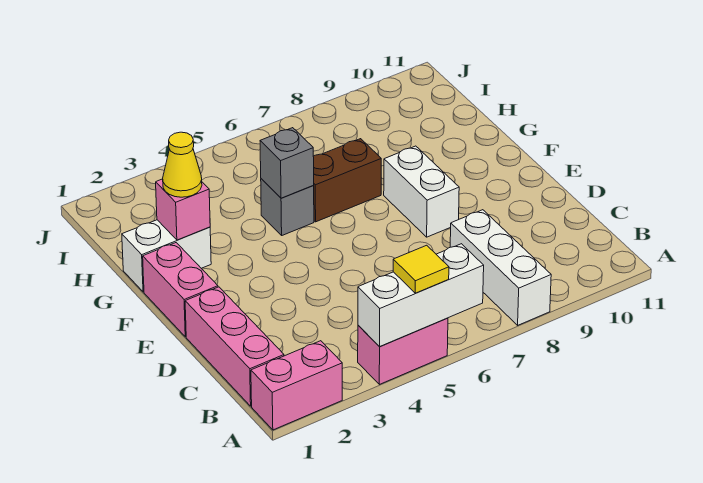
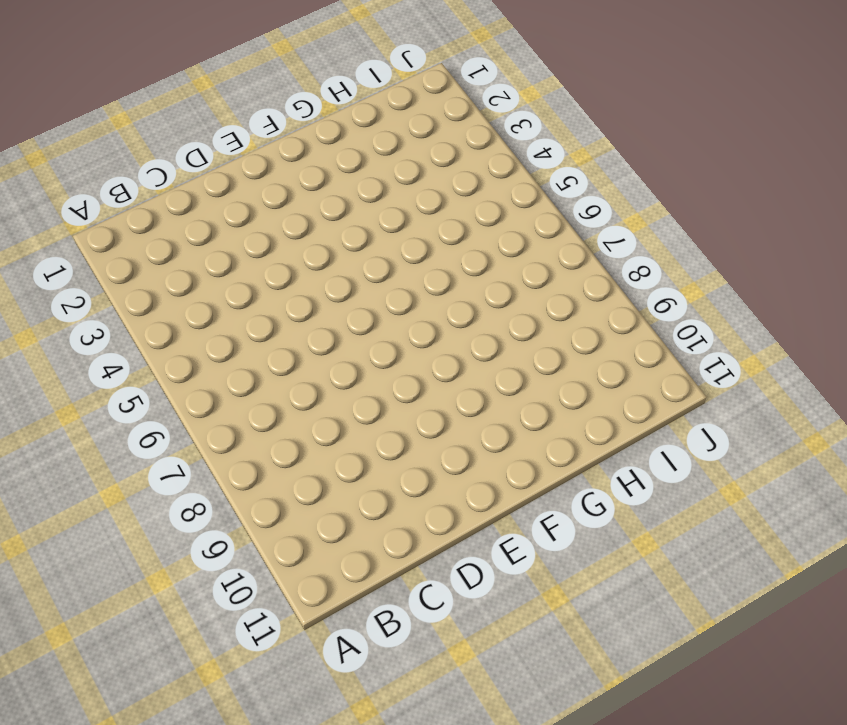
none -> pink brick A1:A2 level 1
none -> pink brick A4:A5 level 1
none -> white brick A8:C8 level 1

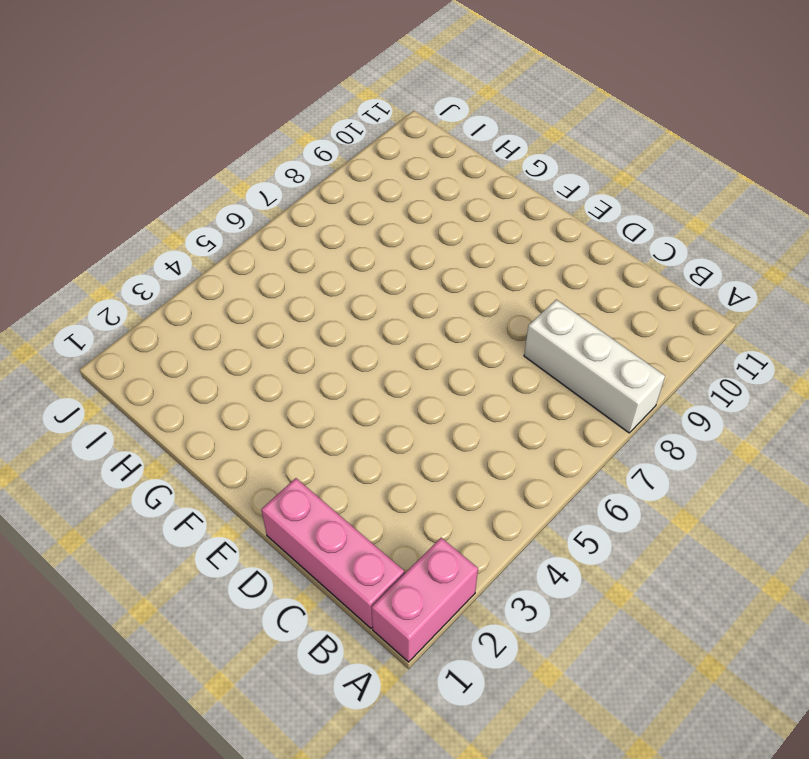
none -> pink brick A4:A5 level 1
none -> pink brick E1:F1 level 1
none -> white brick E8:F8 level 1

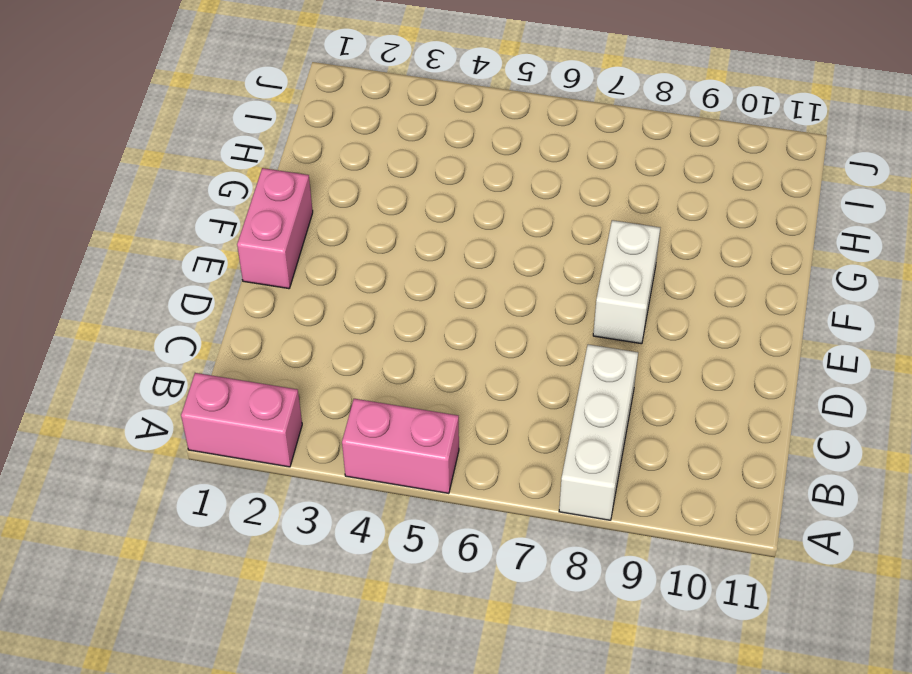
none -> pink brick B1:D1 level 1
none -> white brick G1:G2 level 1
none -> grey brick G5 level 1

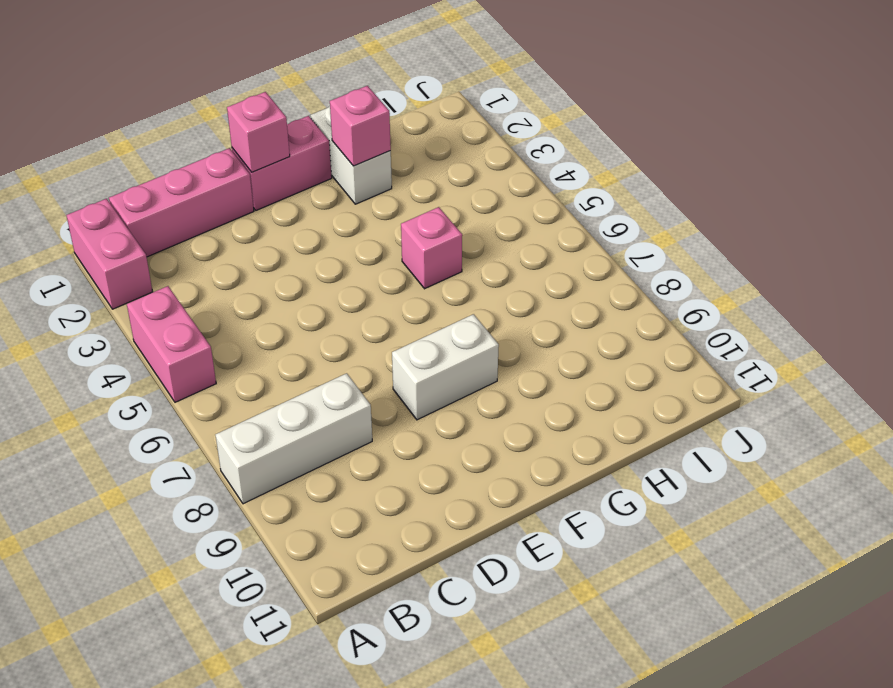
pink brick E1 level 2 -> none
pink brick G5 level 1 -> grey brick G5 level 1
none -> brown brick G6:G7 level 1
none -> white brick A4:A6 level 2
none -> grey brick G5 level 2

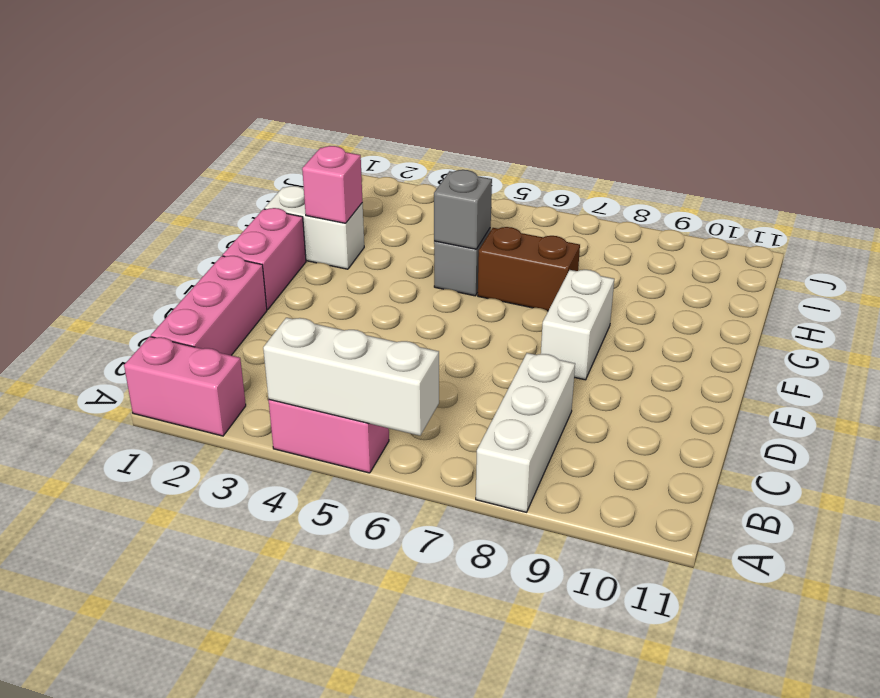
none -> yellow tile A5 level 3
none -> yellow cone G2 level 3

